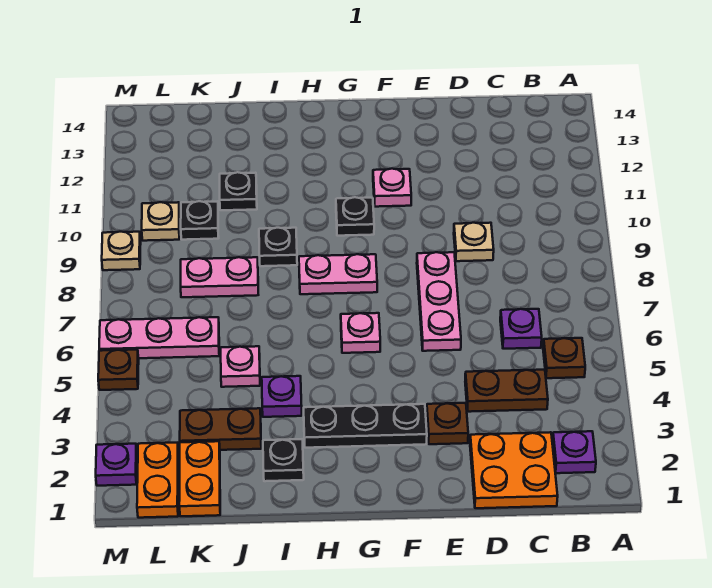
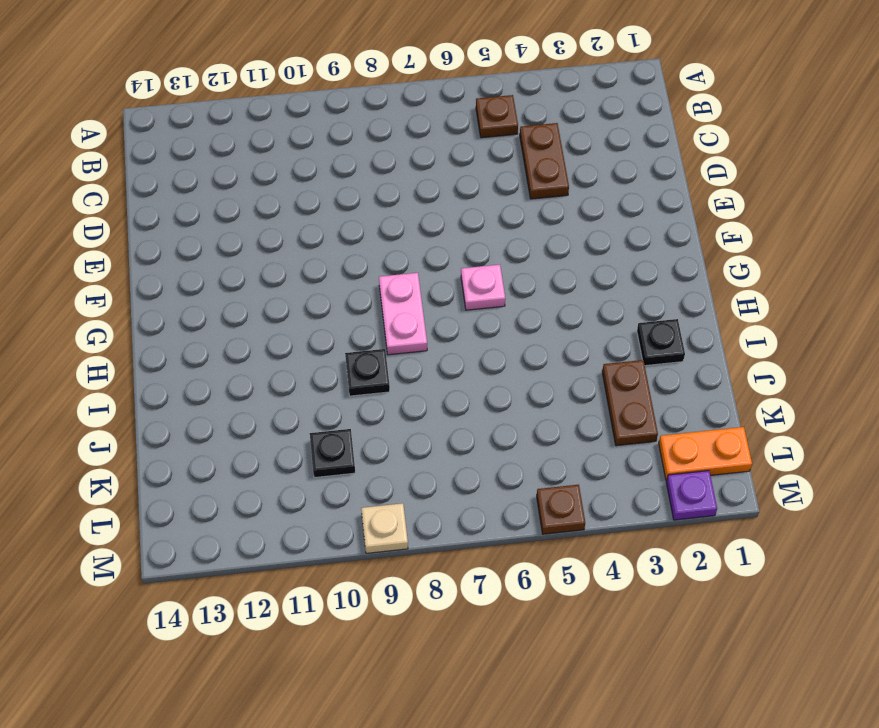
none -> purple plate B2 level 1
none -> orange plate C1:D2 level 1
none -> purple plate C6 level 1

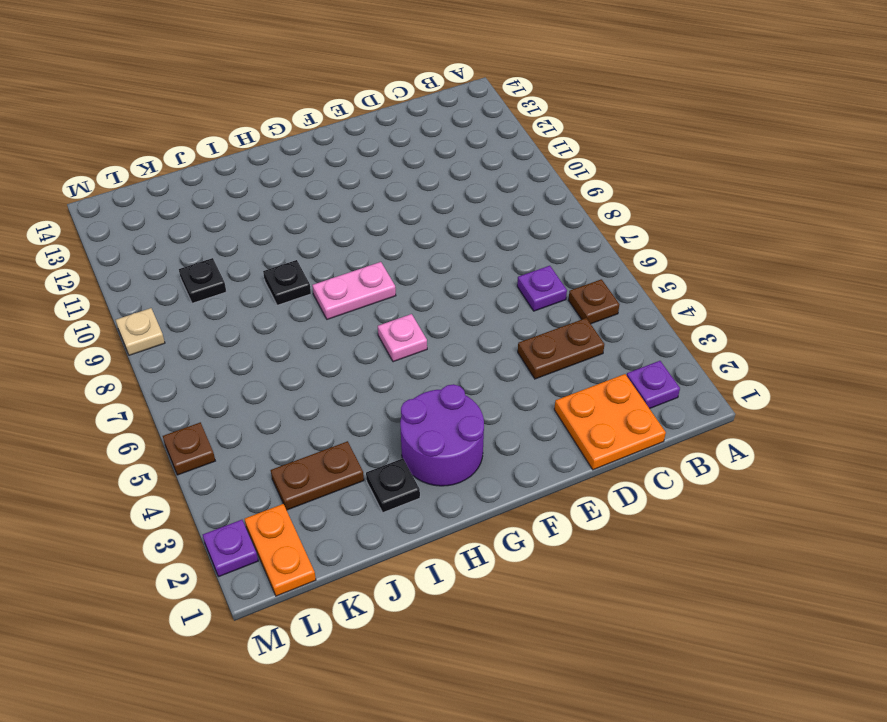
purple round brick G2:H3 level 1 -> black plate F3:H3 level 1
none -> tan plate D9 level 1
none -> brown plate E3 level 1
none -> pink plate E6:E8 level 1

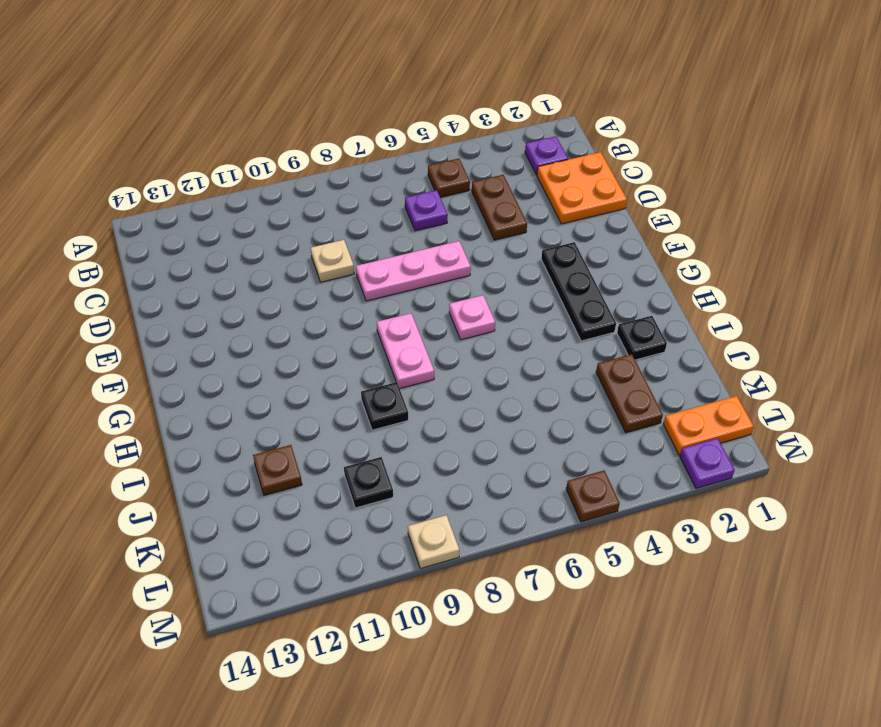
brown plate J12 level 1 -> brown plate E3 level 1
none -> pink plate F11 level 1
none -> black plate G10 level 1
none -> purple plate I4 level 1

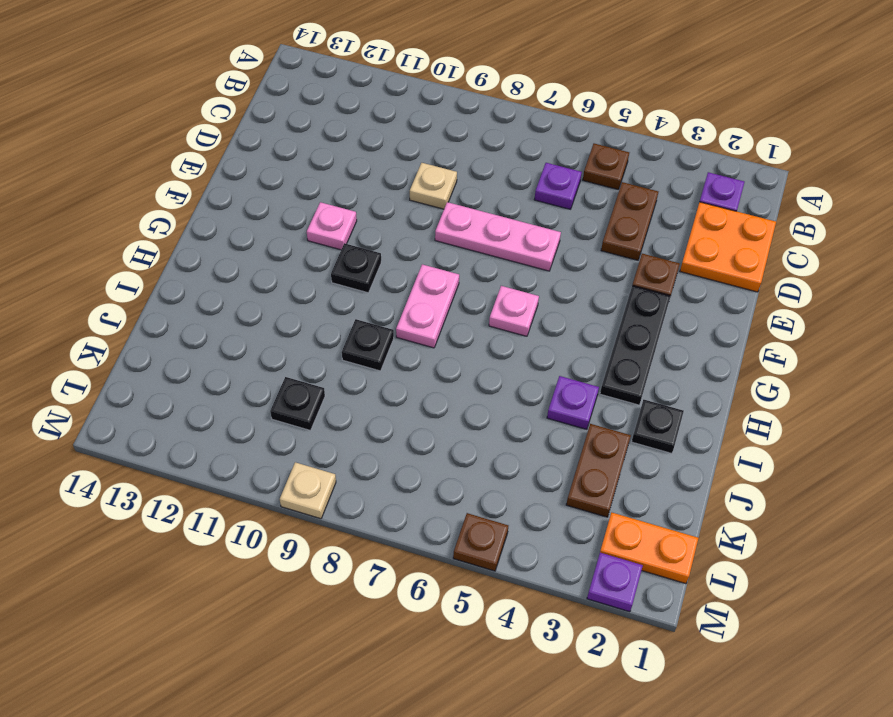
none -> pink plate J5 level 1
none -> pink plate J8:K8 level 1
none -> black plate J11 level 1

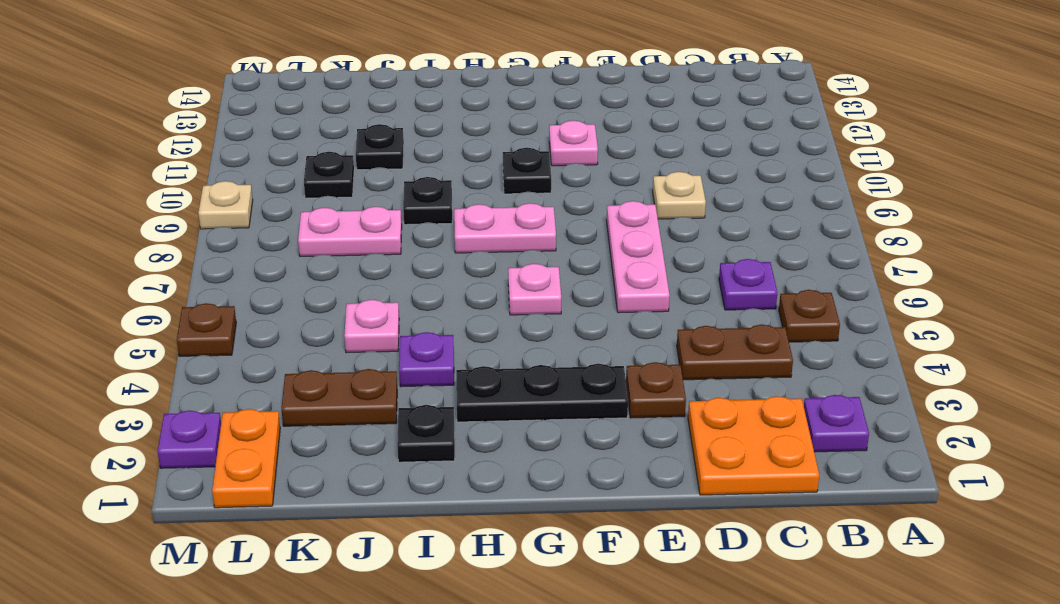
none -> orange plate K1:K2 level 1
none -> pink plate K6:M6 level 1
none -> tan plate L10 level 1

